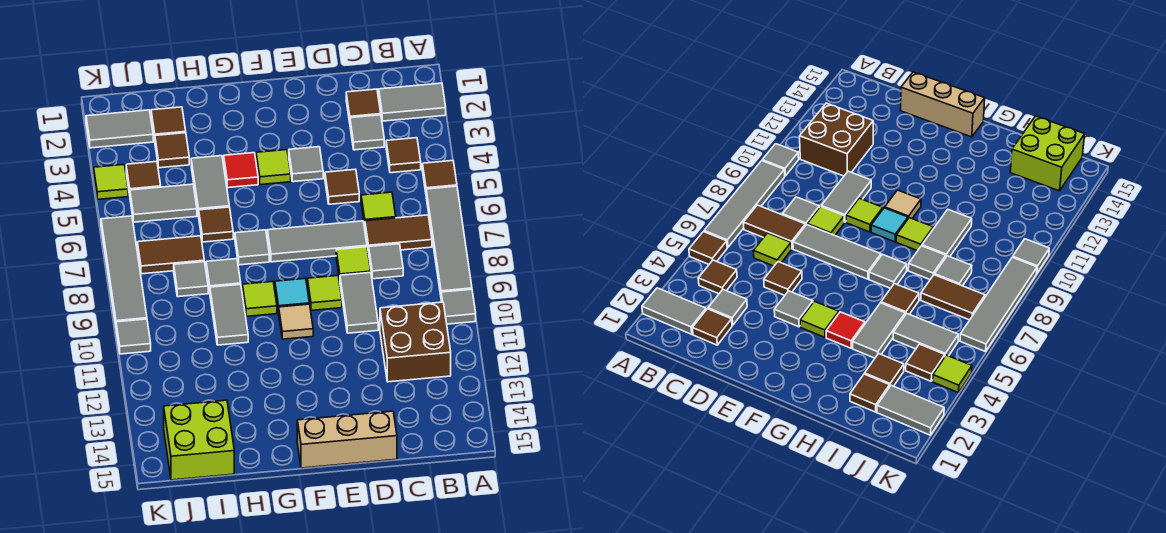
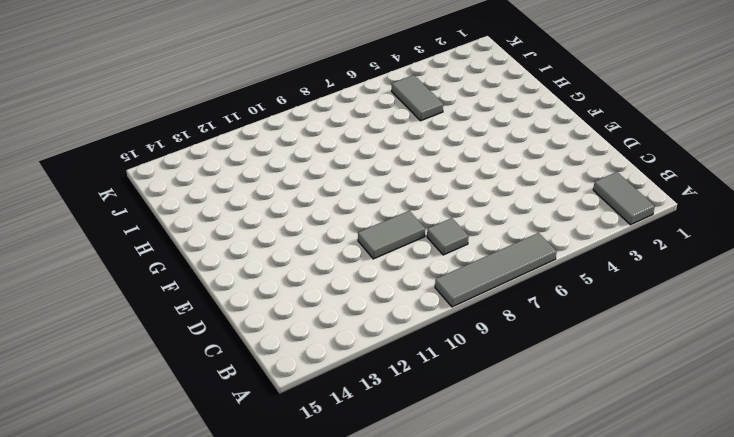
none -> brown tile A5 level 1
none -> grey tile A10 level 1
none -> brown tile B4 level 1
none -> brown tile B7:C7 level 1

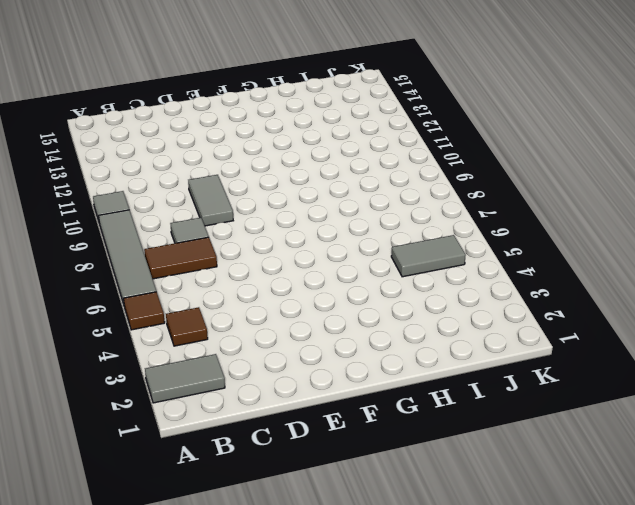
none -> brown brick B11:C12 level 1
none -> brown tile C2 level 1
none -> grey tile C3 level 1
none -> lime tile C6 level 1

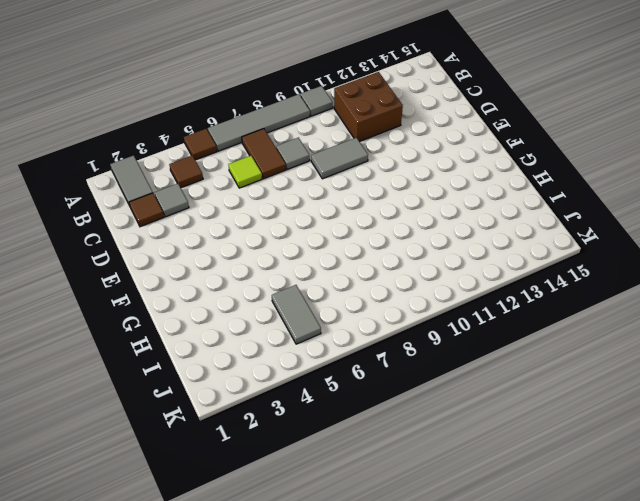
none -> brown tile D5 level 1
none -> grey tile D7:F7 level 1
none -> lime tile D8 level 1
none -> tan brick D15:F15 level 1

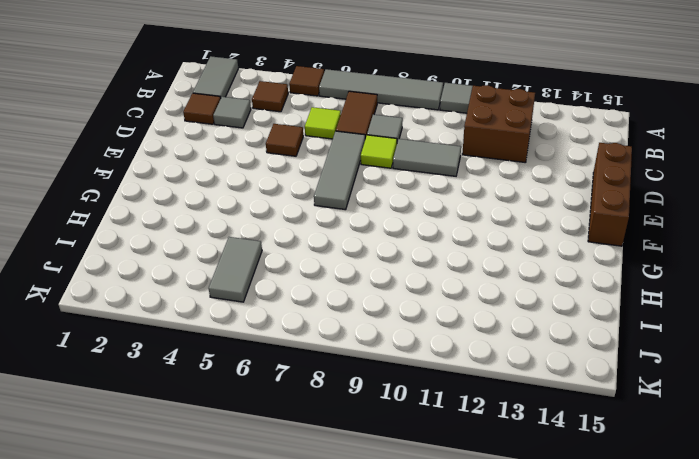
brown brick D15:F15 level 1 -> tan brick D15:F15 level 1
none -> grey tile E4 level 1
none -> lime tile E9 level 1
none -> lime tile F4 level 1
none -> cyan tile F9 level 1

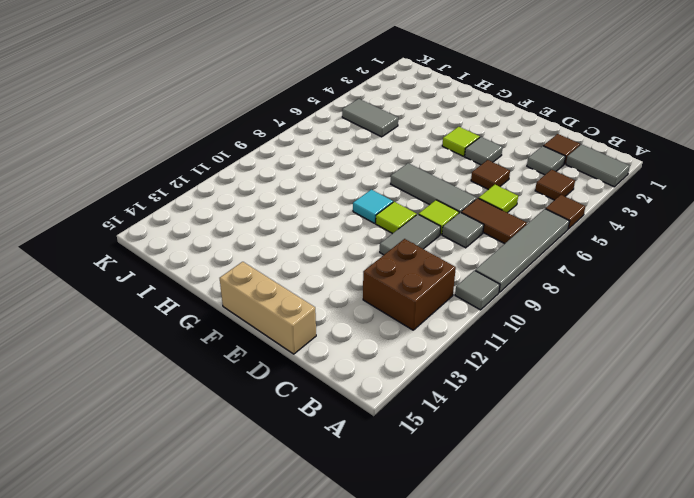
none -> tan tile F10 level 1
none -> red tile G4 level 1
none -> grey tile G7 level 1
none -> lime tile G9 level 1

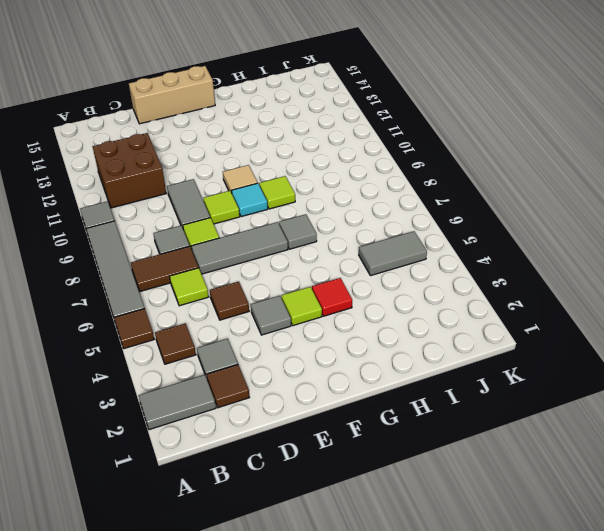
none -> grey tile H4:H5 level 1
none -> brown tile H6 level 1
none -> grey tile H8 level 1
none -> grey tile H9:H10 level 1

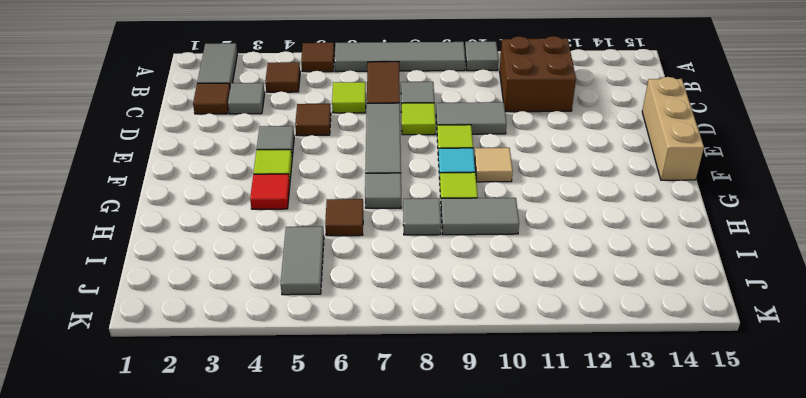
none -> grey tile H4:H5 level 1
none -> brown tile I2 level 1
none -> brown tile I3 level 1
none -> brown tile I7:J7 level 1

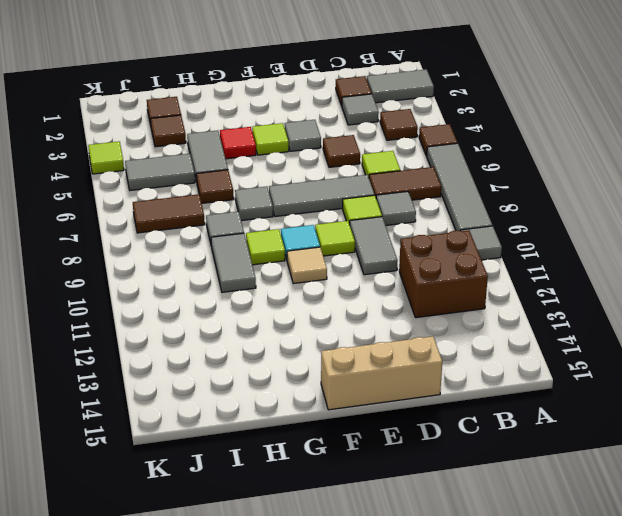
none -> grey tile I8 level 1
none -> lime brick I14:J15 level 1
none -> grey tile J2:K2 level 1
none -> brown tile J4 level 1

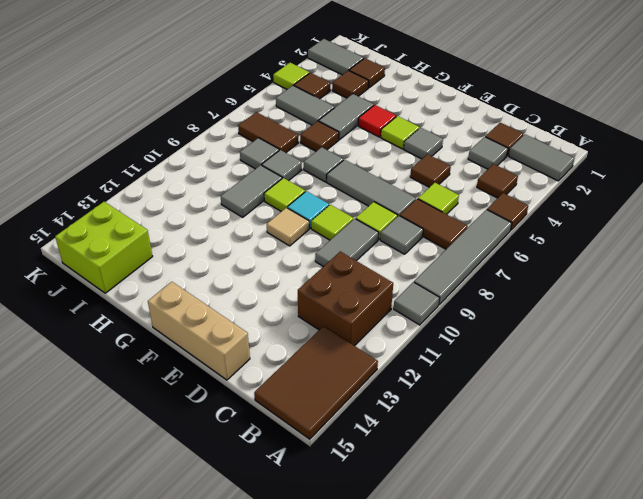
brown tile A13:B15 level 1 -> none
none -> grey tile K6:K9 level 1
none -> grey tile K10 level 1

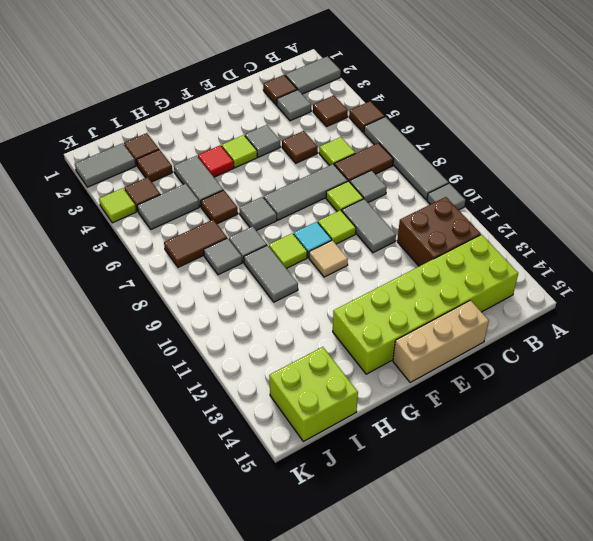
lime brick B13:G14 level 1 -> none
none -> grey tile K6:K9 level 1
none -> grey tile K10 level 1

